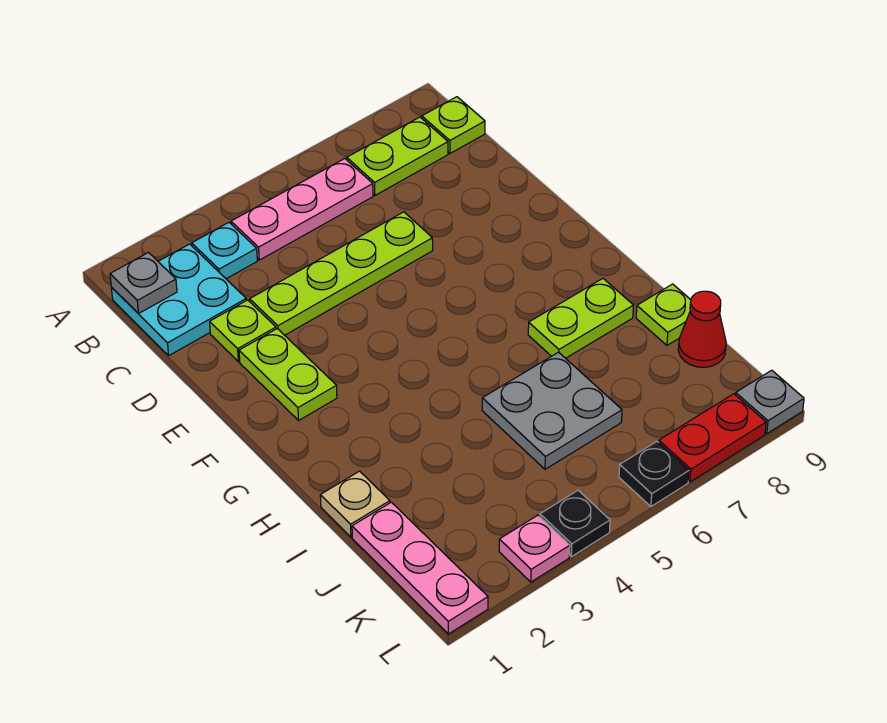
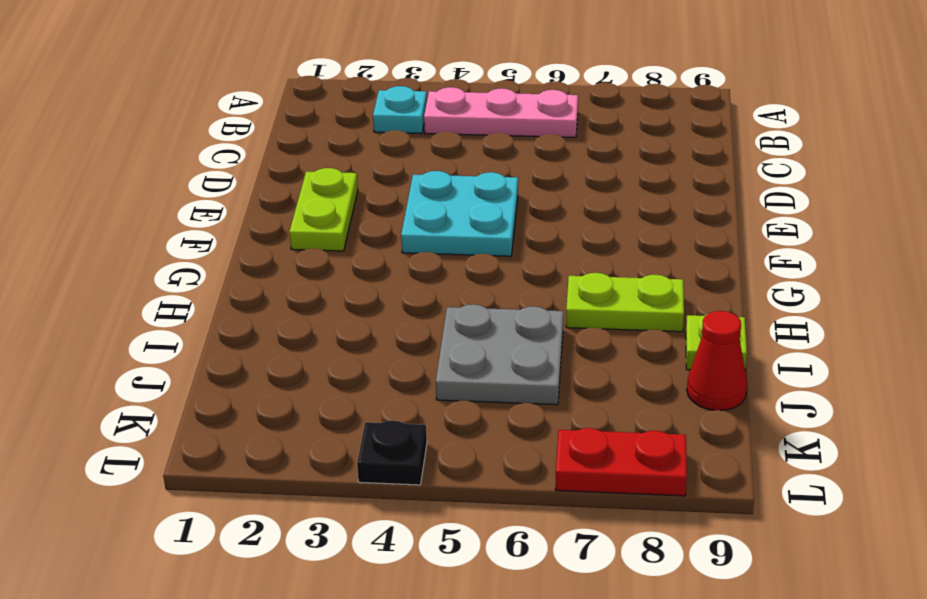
cyan plate E4:F5 level 1 -> cyan plate B1:C2 level 1
none -> lime plate B7:B8 level 1
none -> lime plate B9 level 1
none -> lime plate D2 level 1

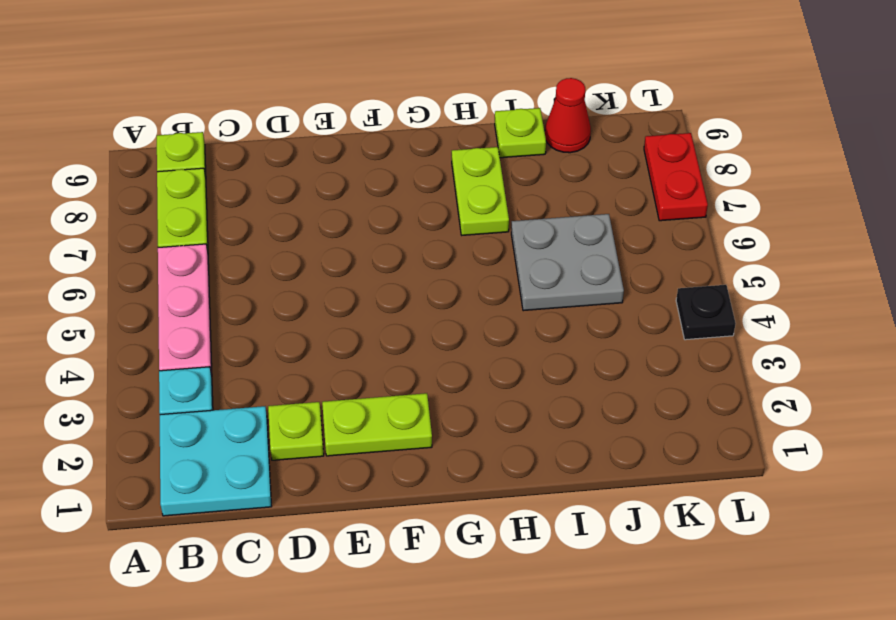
none -> lime plate D3:D6 level 1
none -> tan plate I1 level 1
none -> pink plate J1:L1 level 1

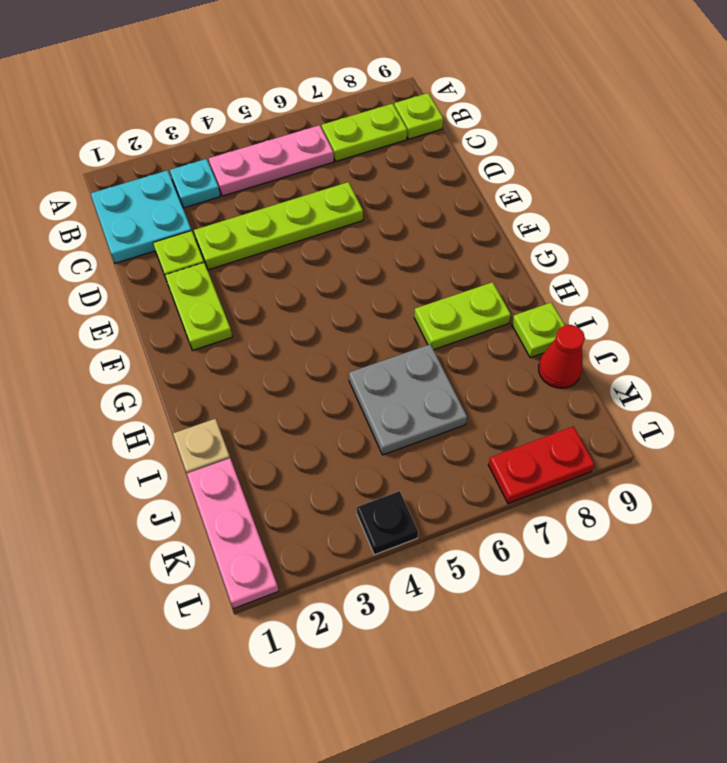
none -> pink plate L3 level 1
none -> black plate L6 level 1
none -> grey plate L9 level 1

